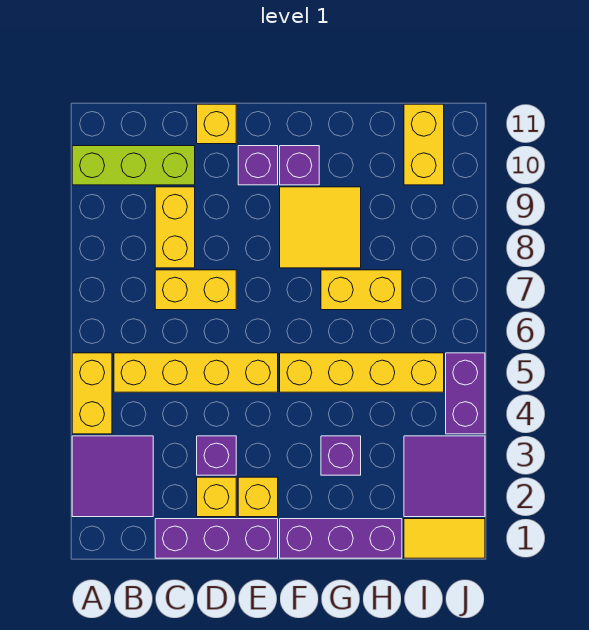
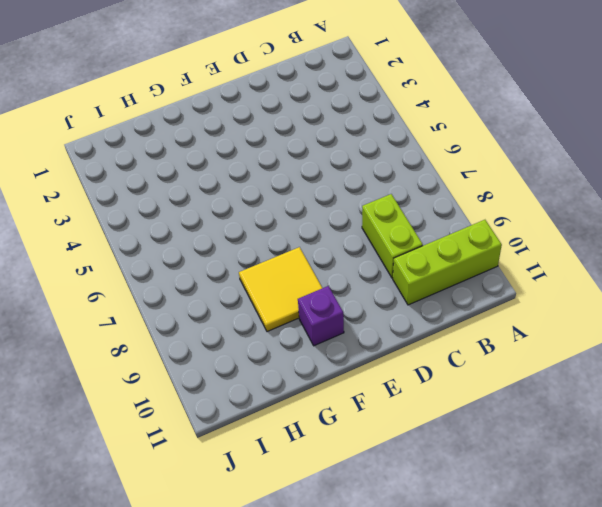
lime brick C8:C9 level 1 -> yellow brick C8:C9 level 1
none -> purple tile A2:B3 level 1
none -> yellow brick A4:A5 level 1
none -> yellow brick B5:E5 level 1

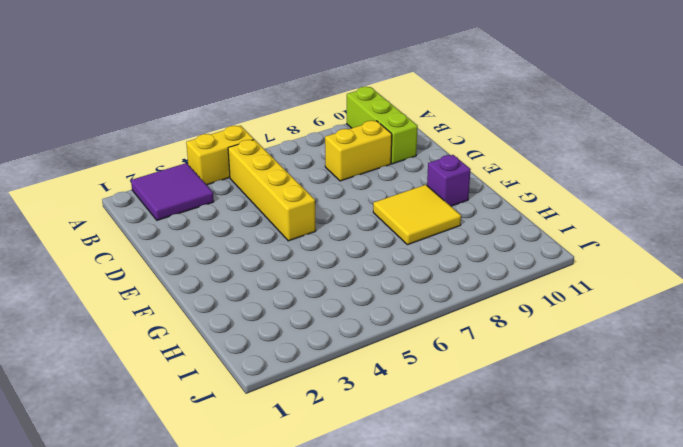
none -> purple brick C1:E1 level 1
none -> yellow brick C7:D7 level 1
none -> yellow brick D2 level 1

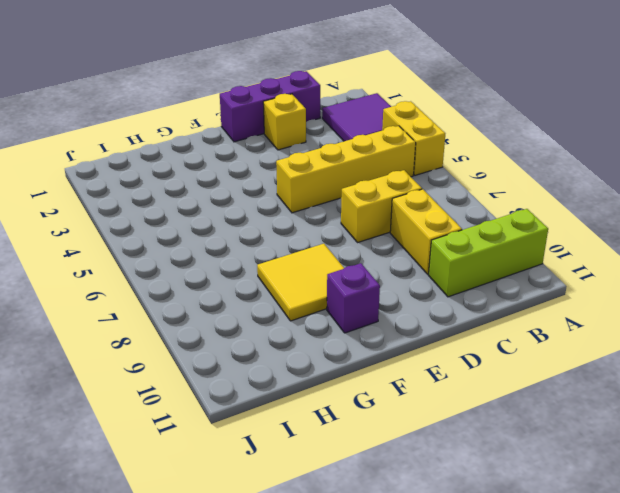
none -> purple brick D3 level 1
none -> yellow brick D11 level 1
none -> yellow brick E2 level 1

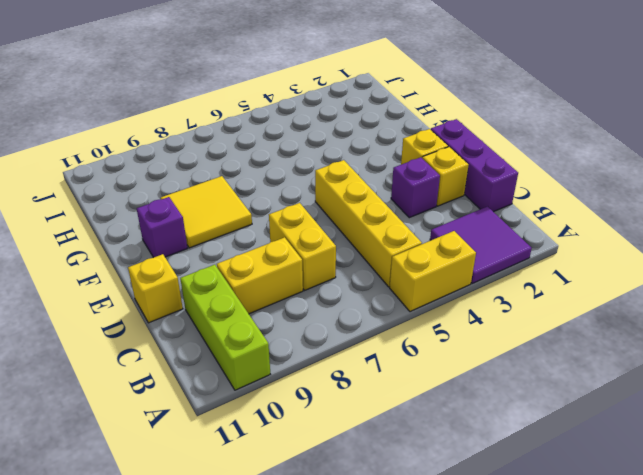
none -> purple brick E10 level 1
none -> purple brick F1:H1 level 1
none -> yellow brick F5:I5 level 1

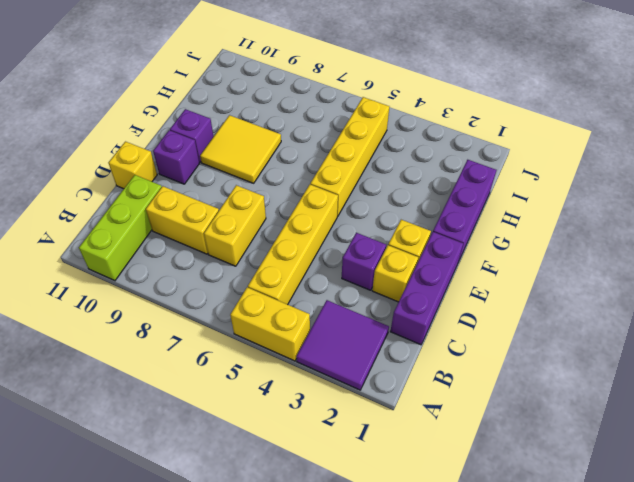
none -> purple brick G3 level 1
none -> yellow brick G7:H7 level 1
none -> yellow tile I1:J1 level 1

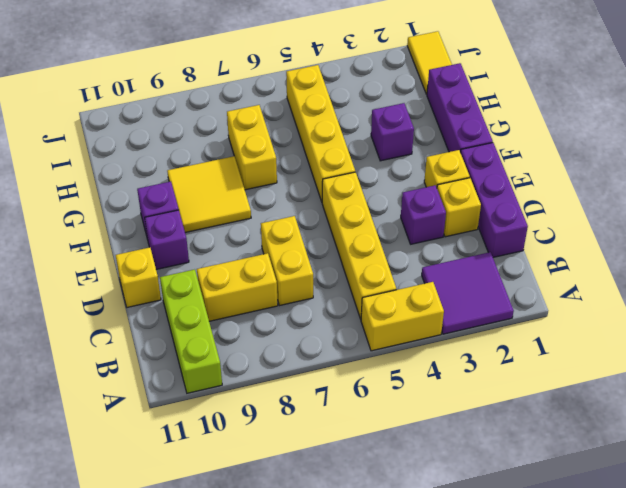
none -> purple tile I2:J3 level 1
none -> yellow brick I10:I11 level 1
none -> purple brick J4:J5 level 1

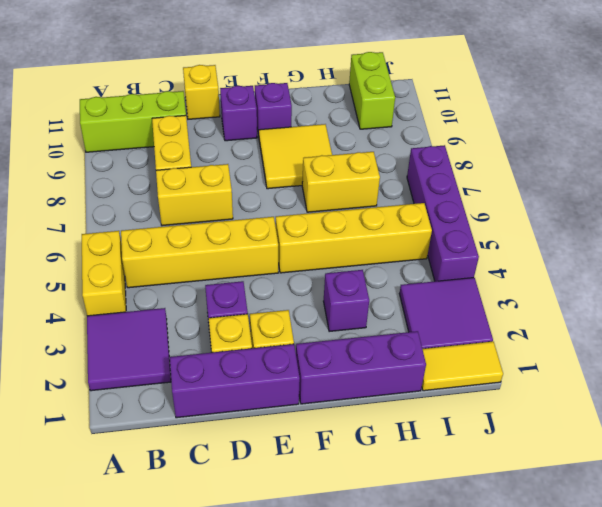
lime brick I10:I11 level 1 -> yellow brick I10:I11 level 1
purple brick J4:J7 level 1 -> purple brick J4:J5 level 1

